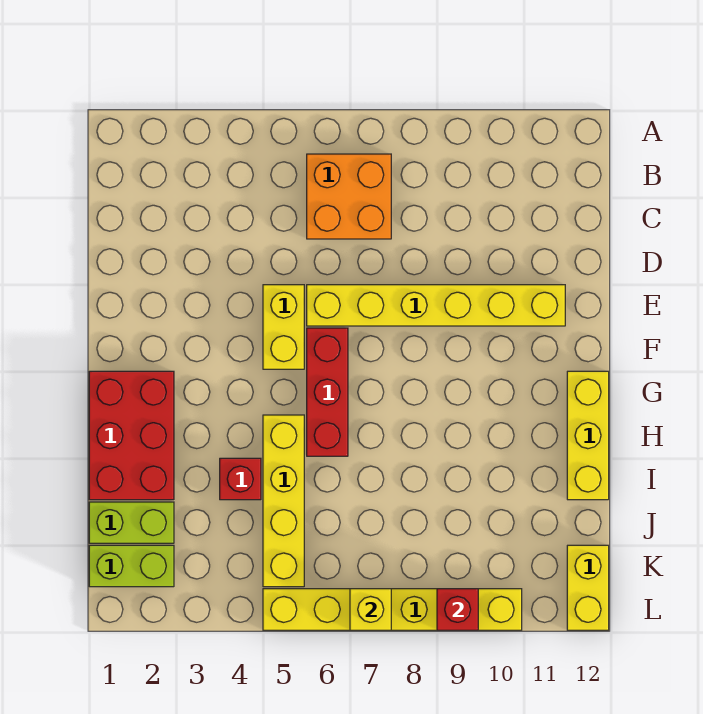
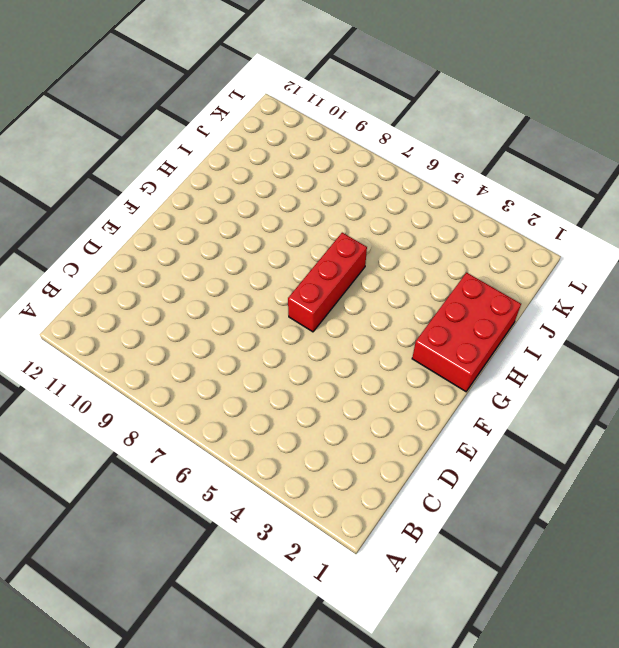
none -> orange brick B6:C7 level 1
none -> yellow brick E5:F5 level 1
none -> yellow brick E6:E11 level 1

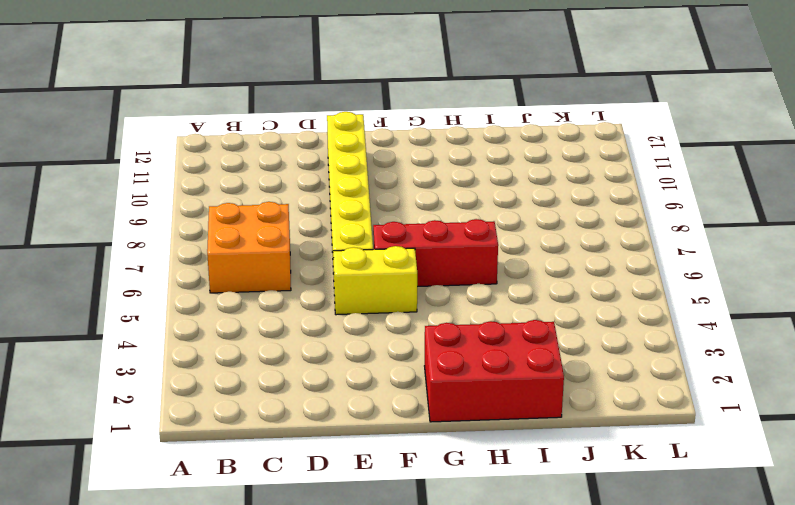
none -> yellow brick G12:I12 level 1
none -> yellow brick H5:K5 level 1
none -> red brick I4 level 1

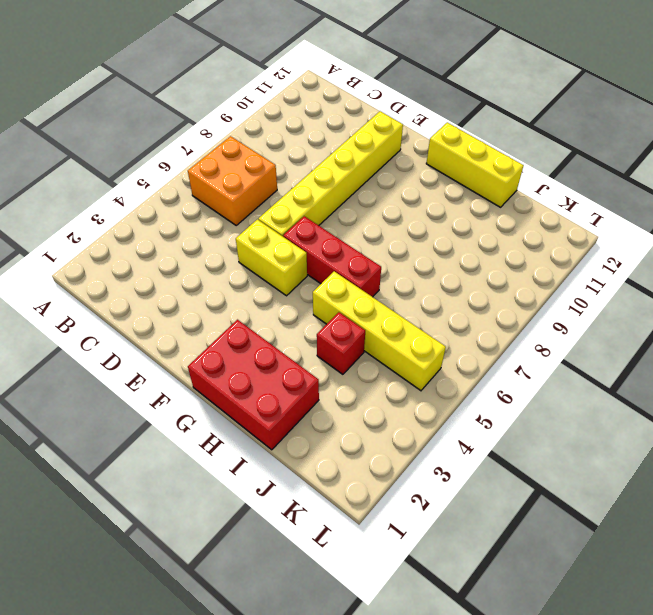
none -> lime brick J1:J2 level 1
none -> lime brick K1:K2 level 1
none -> yellow brick K12:L12 level 1

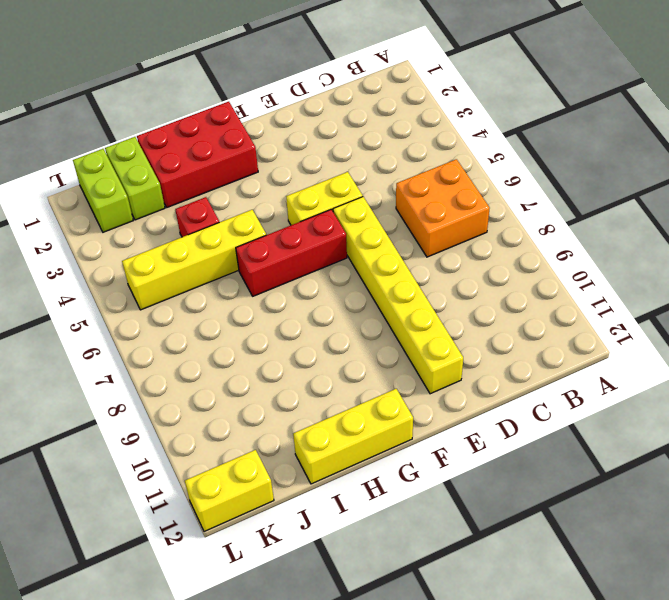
none -> yellow brick L5:L10 level 1
none -> yellow brick L7 level 2
none -> red brick L9 level 2

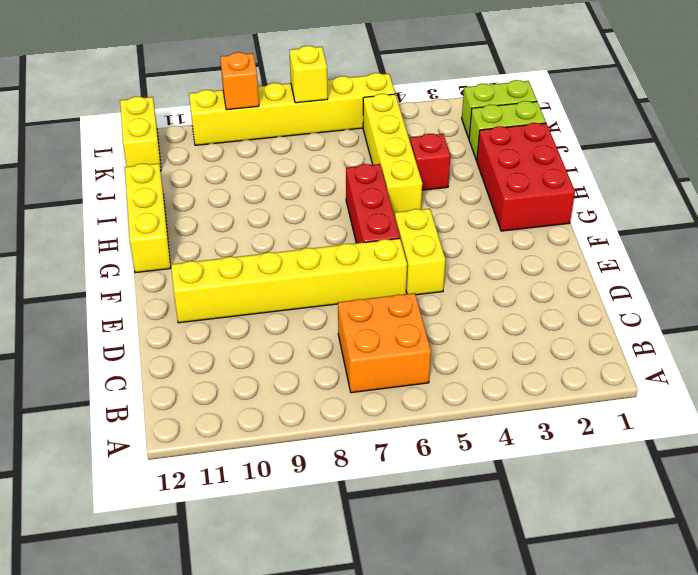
orange brick L9 level 2 -> red brick L9 level 2

